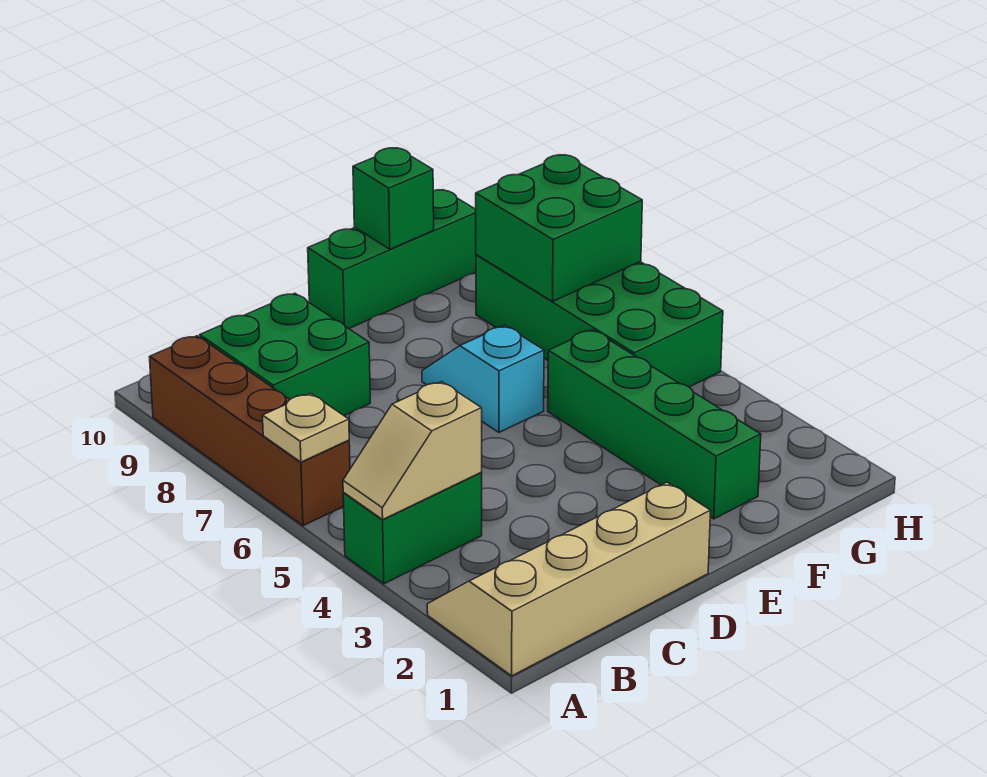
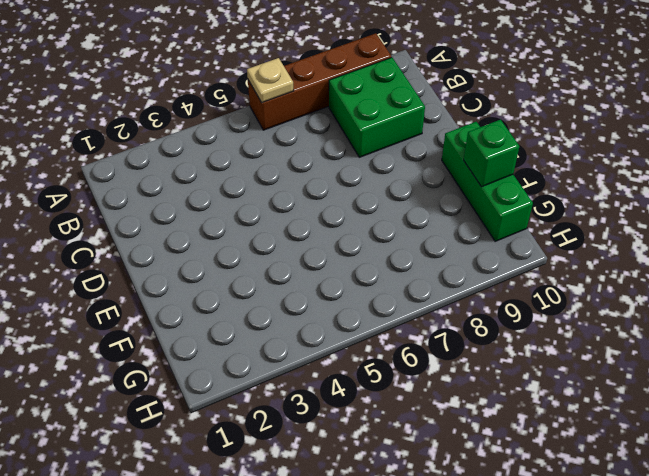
none -> tan slope A1:D2 level 1 top 1
none -> green brick A4:B4 level 1
none -> cyan slope E6:E7 level 1 top 6

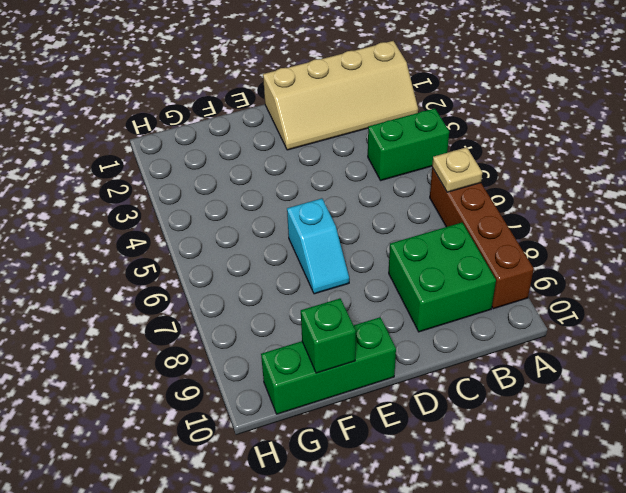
none -> green brick F2:F5 level 1
none -> green brick G5:H8 level 1
none -> tan slope A4:B4 level 2 top B

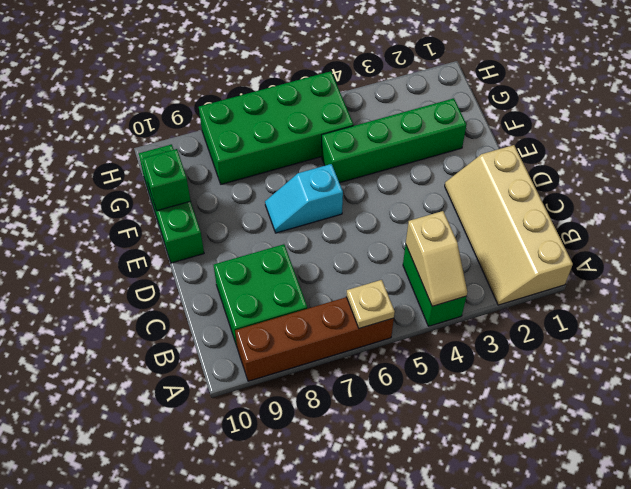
none -> green brick G7:H8 level 2

